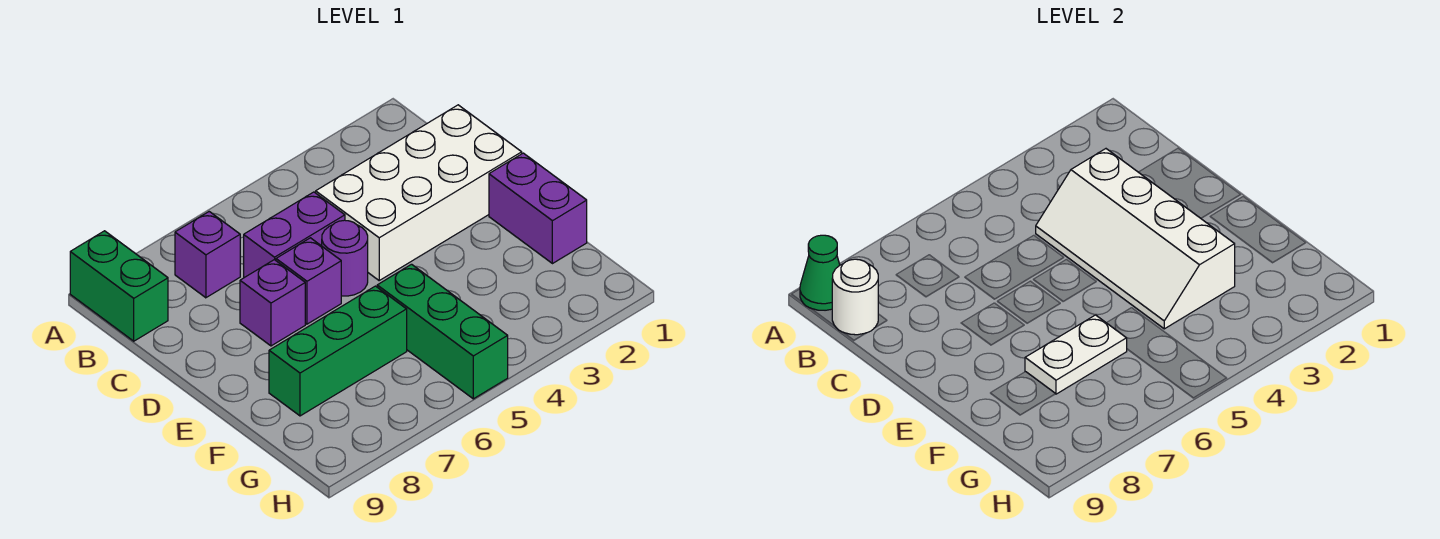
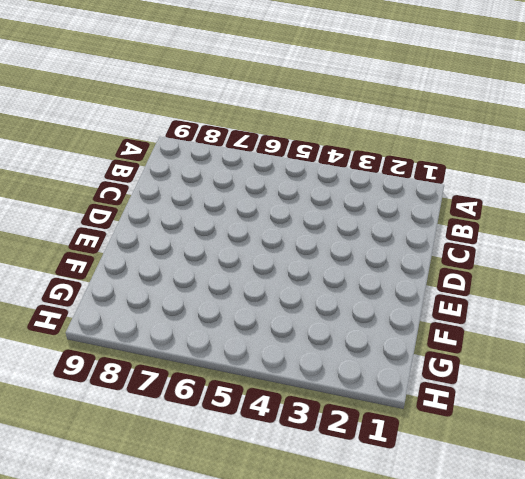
none -> green brick A9:B9 level 1
none -> purple brick B7 level 1
none -> white brick C1:D4 level 1

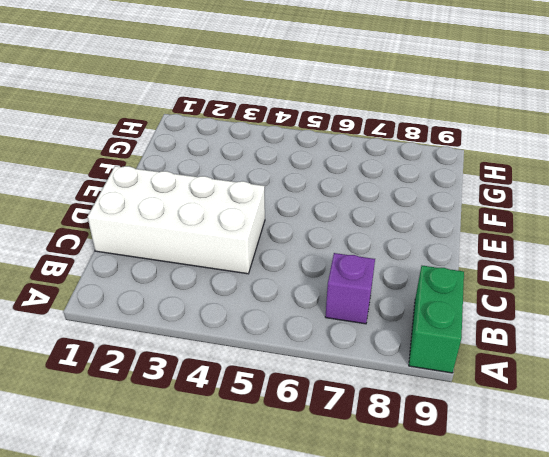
none -> purple brick C5:C6 level 1
none -> purple round brick D5 level 1
none -> purple brick D6 level 1

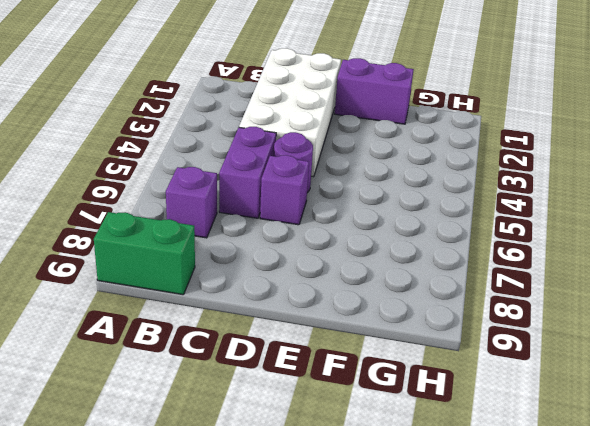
none -> purple brick D7 level 1
none -> green brick F5:H5 level 1
none -> green brick F6:F8 level 1

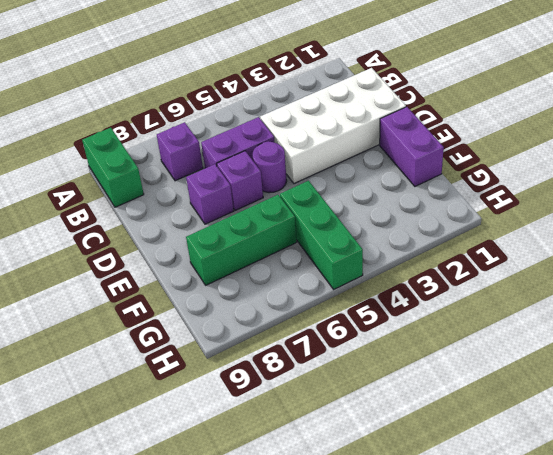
none -> green cone A9 level 2
none -> white round brick B9 level 2
none -> white slope C3:F4 level 2 top 3

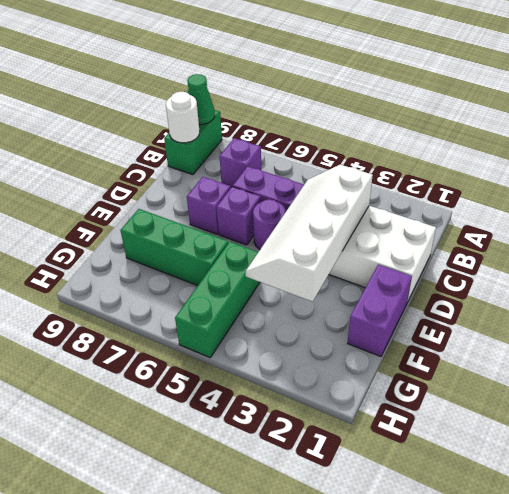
none -> white plate F6:F7 level 2

